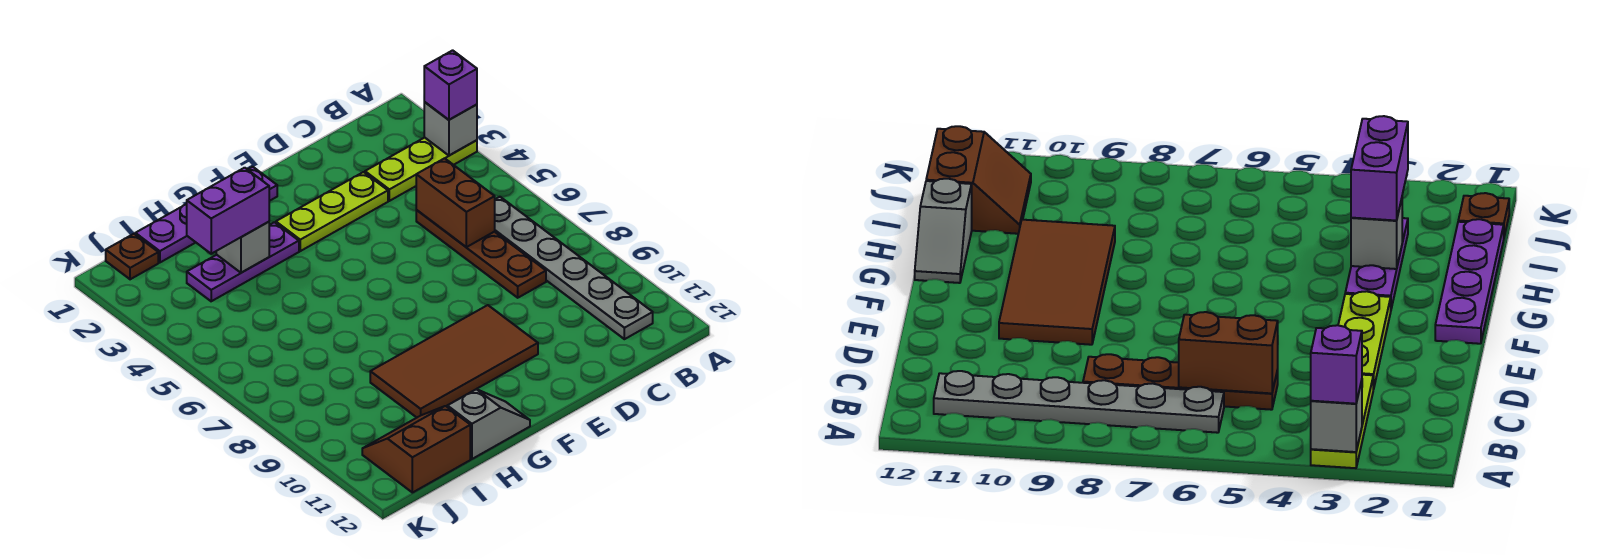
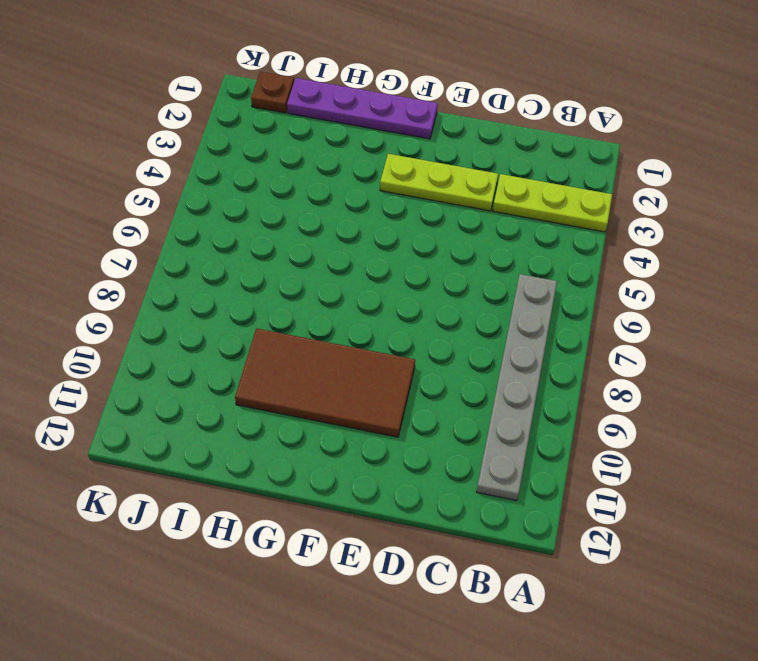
none -> brown plate C5:C8 level 1
none -> purple plate G3:I3 level 1
none -> grey slope G12:H12 level 1 top H

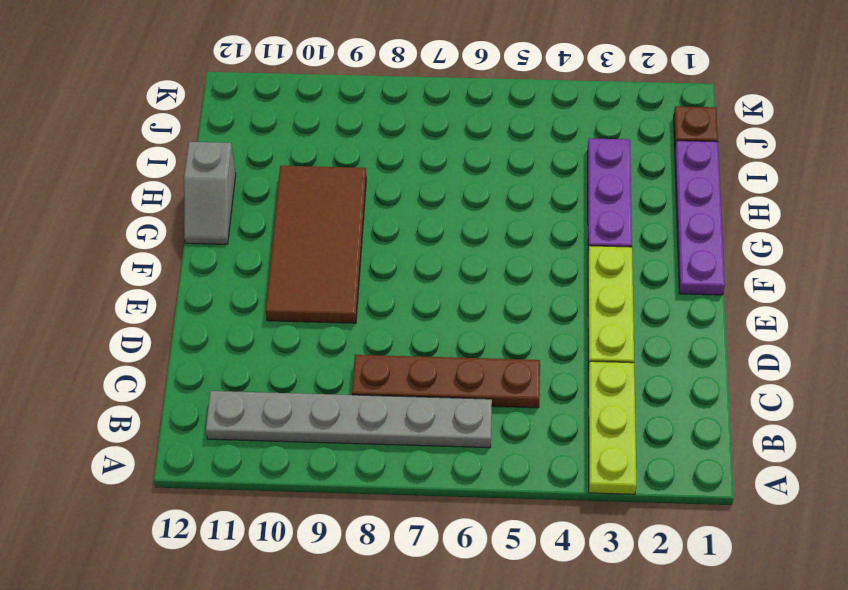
none -> brown slope I11:J12 level 1 top 12
none -> grey brick A3 level 2
none -> brown brick C5:C6 level 2

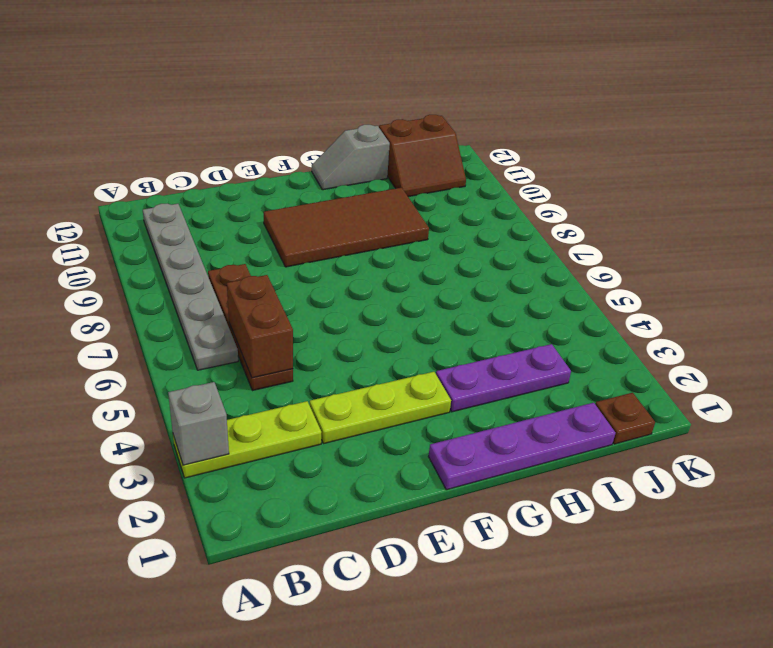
none -> grey brick H3 level 2
none -> purple brick A3 level 3
none -> purple brick H3:I3 level 3

